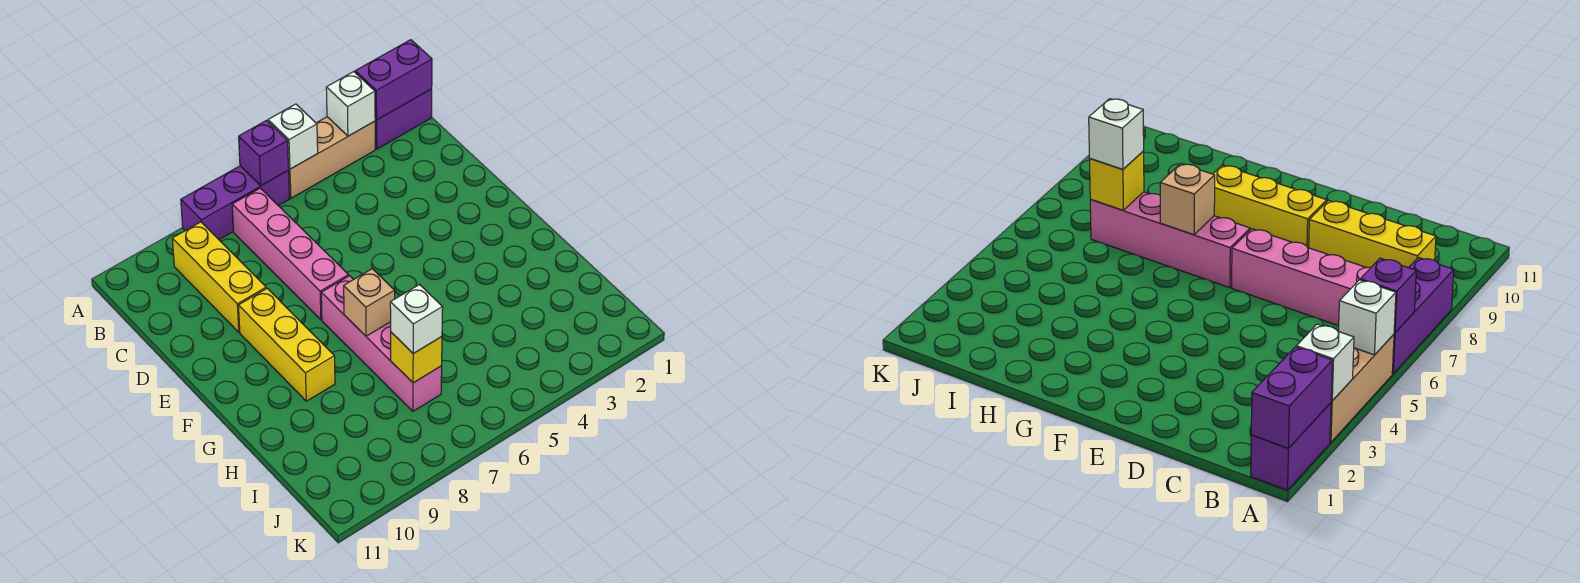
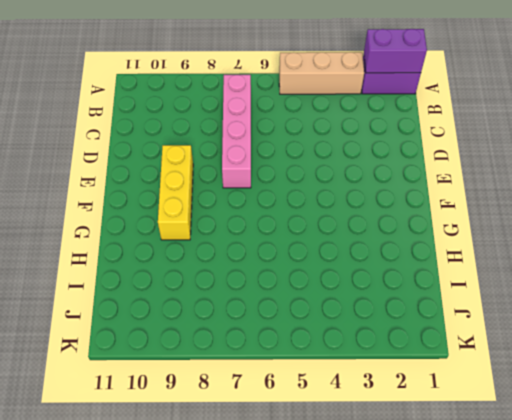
none -> purple brick A6:A8 level 1
none -> yellow brick B9:D9 level 1
none -> pink brick F7:I7 level 1

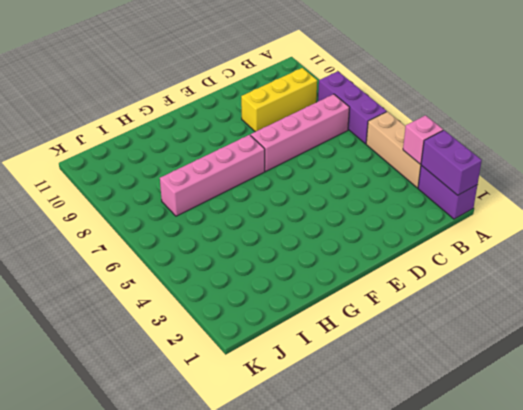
pink brick A3 level 2 -> white brick A3 level 2
none -> yellow brick E9:G9 level 1
none -> white brick A5 level 2
none -> purple brick A6 level 2

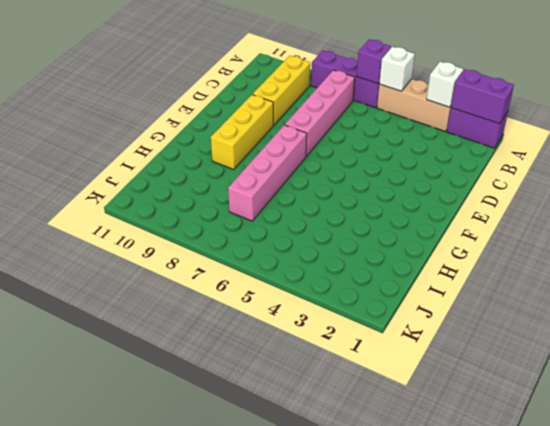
none -> tan brick G7 level 2
none -> yellow brick I7 level 2
none -> white brick I7 level 3

